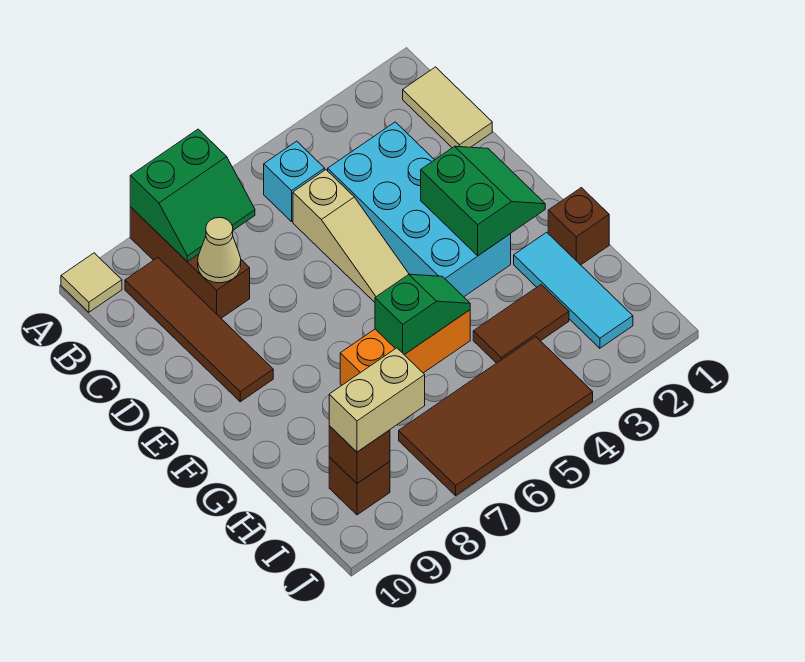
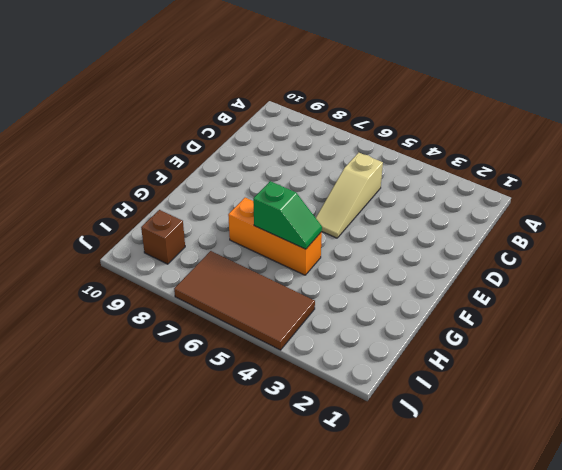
none -> brown brick A8:C8 level 1
none -> tan tile A10 level 1
none -> tan tile B1:C1 level 1

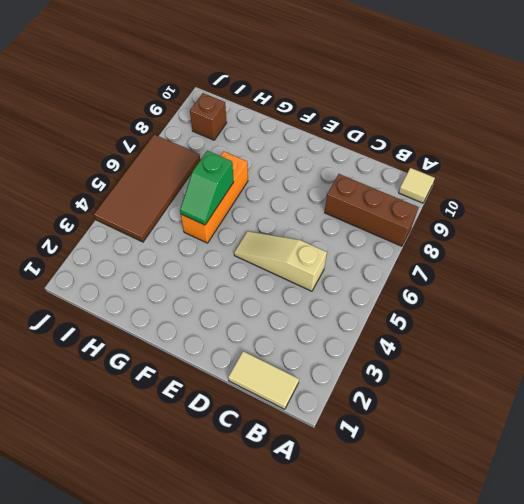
none -> cyan brick B5 level 1
none -> brown tile B9:E9 level 1
none -> cyan brick C3:F4 level 1

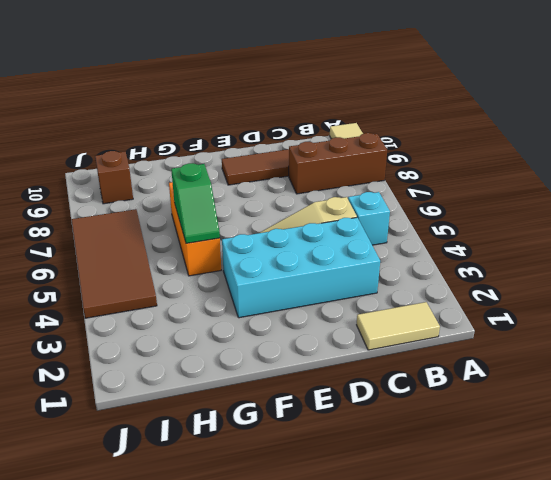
none -> brown brick G1 level 1
none -> cyan tile G2:I2 level 1
none -> brown tile H3:H4 level 1

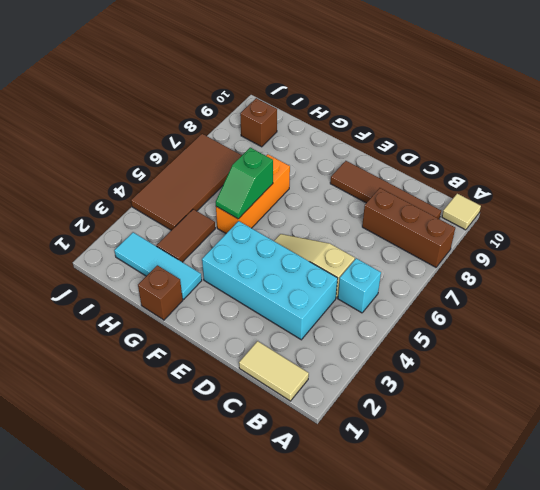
none -> green slope A7:B8 level 2 top A
none -> tan cone C8 level 2
none -> green slope E2:F3 level 2 top 3

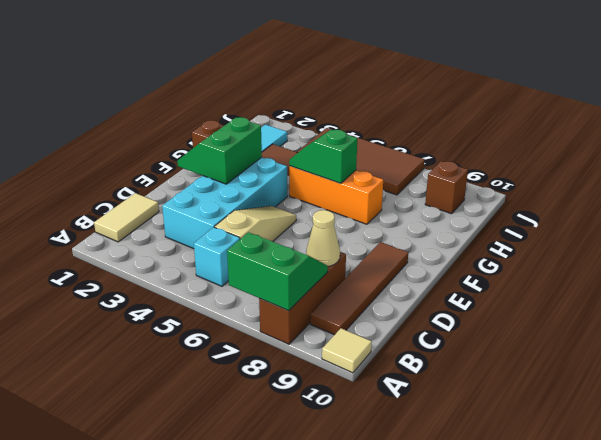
none -> brown brick I9 level 2
none -> tan brick I8:I9 level 3

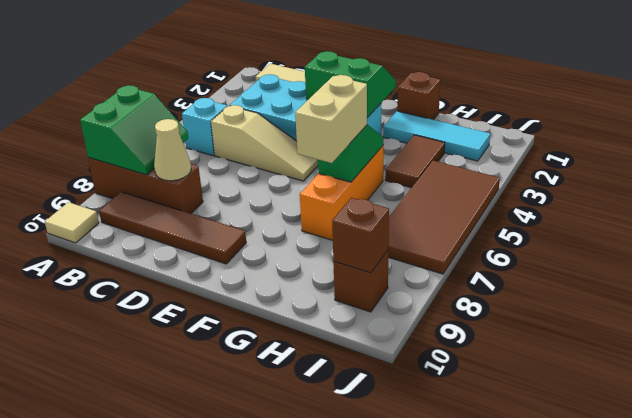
tan brick G6:G7 level 3 -> tan brick I8:I9 level 3

